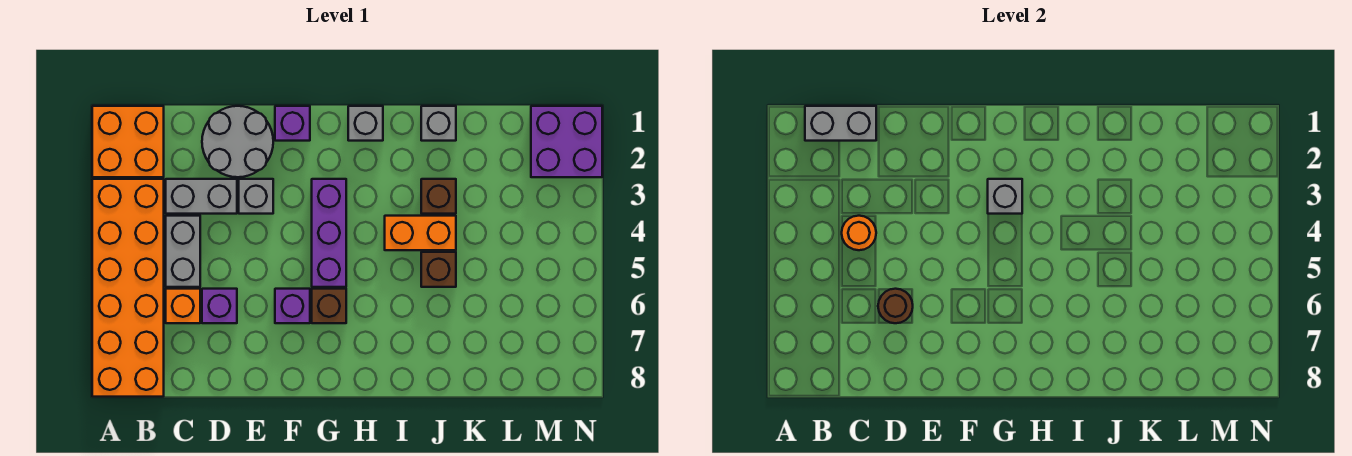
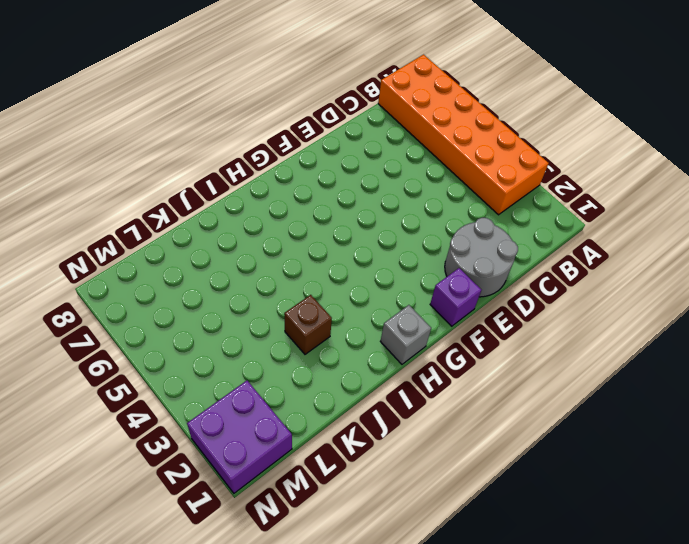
none -> orange brick A1:B2 level 1
none -> grey brick C3:D3 level 1
none -> grey brick C4:C5 level 1

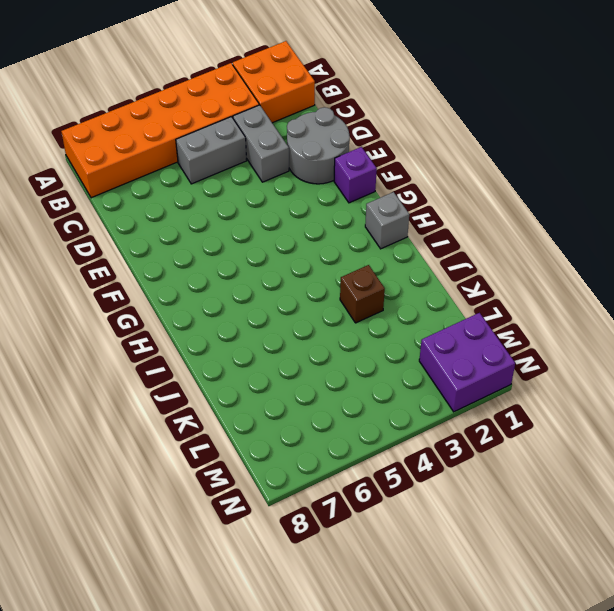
none -> orange brick C6 level 1
none -> purple brick D6 level 1
none -> grey brick E3 level 1

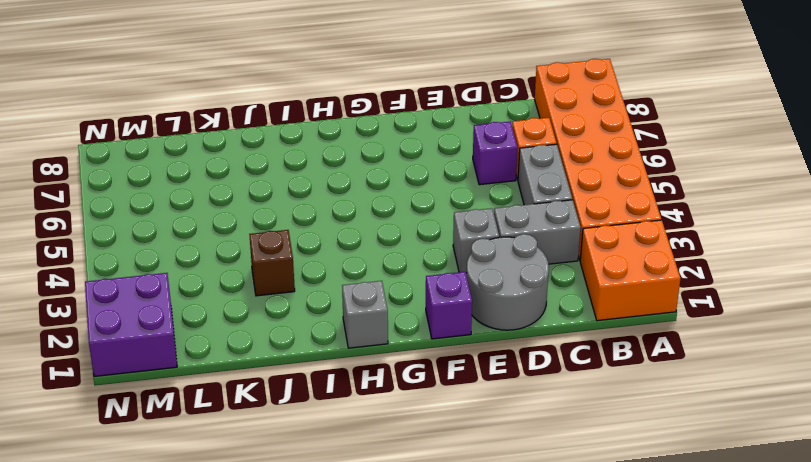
none -> purple brick F6 level 1
none -> purple brick G3:G5 level 1
none -> brown brick G6 level 1

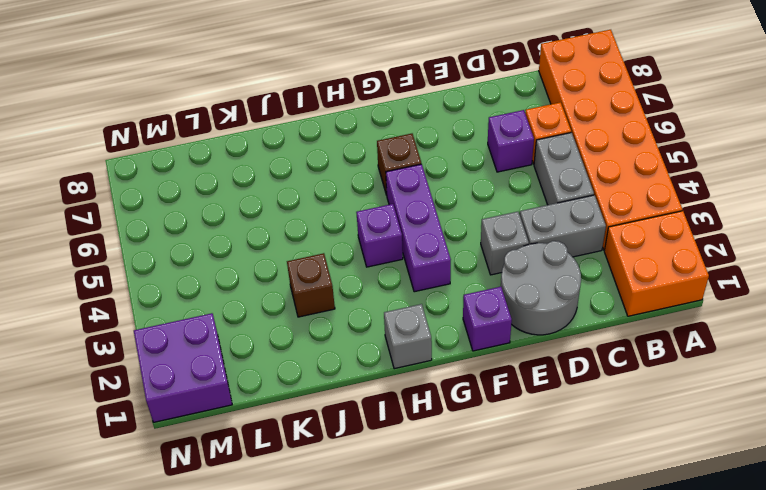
purple brick H4 level 1 -> purple brick F6 level 1
none -> orange brick I4:J4 level 1
none -> grey brick J1 level 1
none -> brown brick J5 level 1

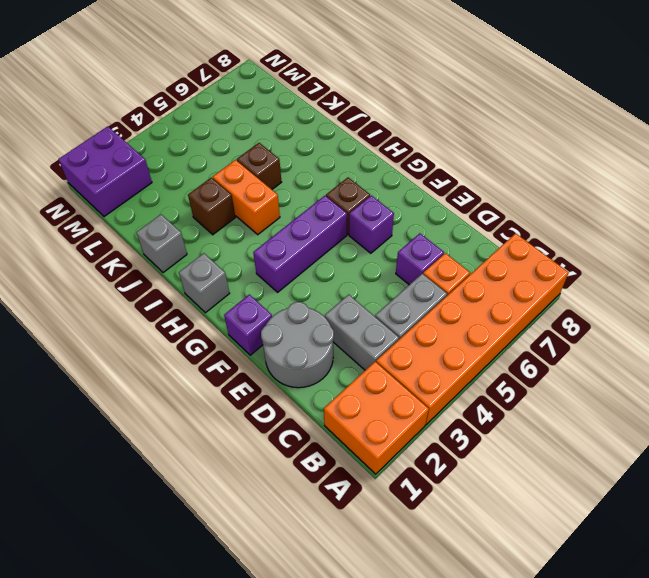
none -> grey brick E3 level 1
none -> grey brick B1:C1 level 2
none -> orange round brick C4 level 2

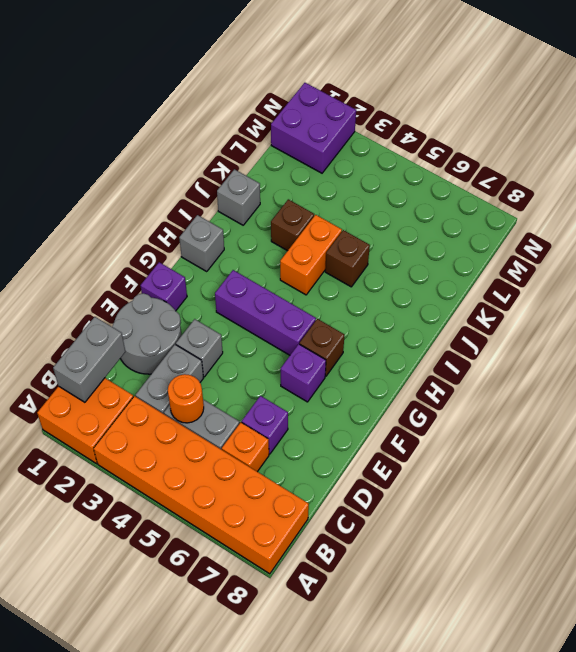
none -> brown round brick D6 level 2
none -> grey brick G3 level 2

